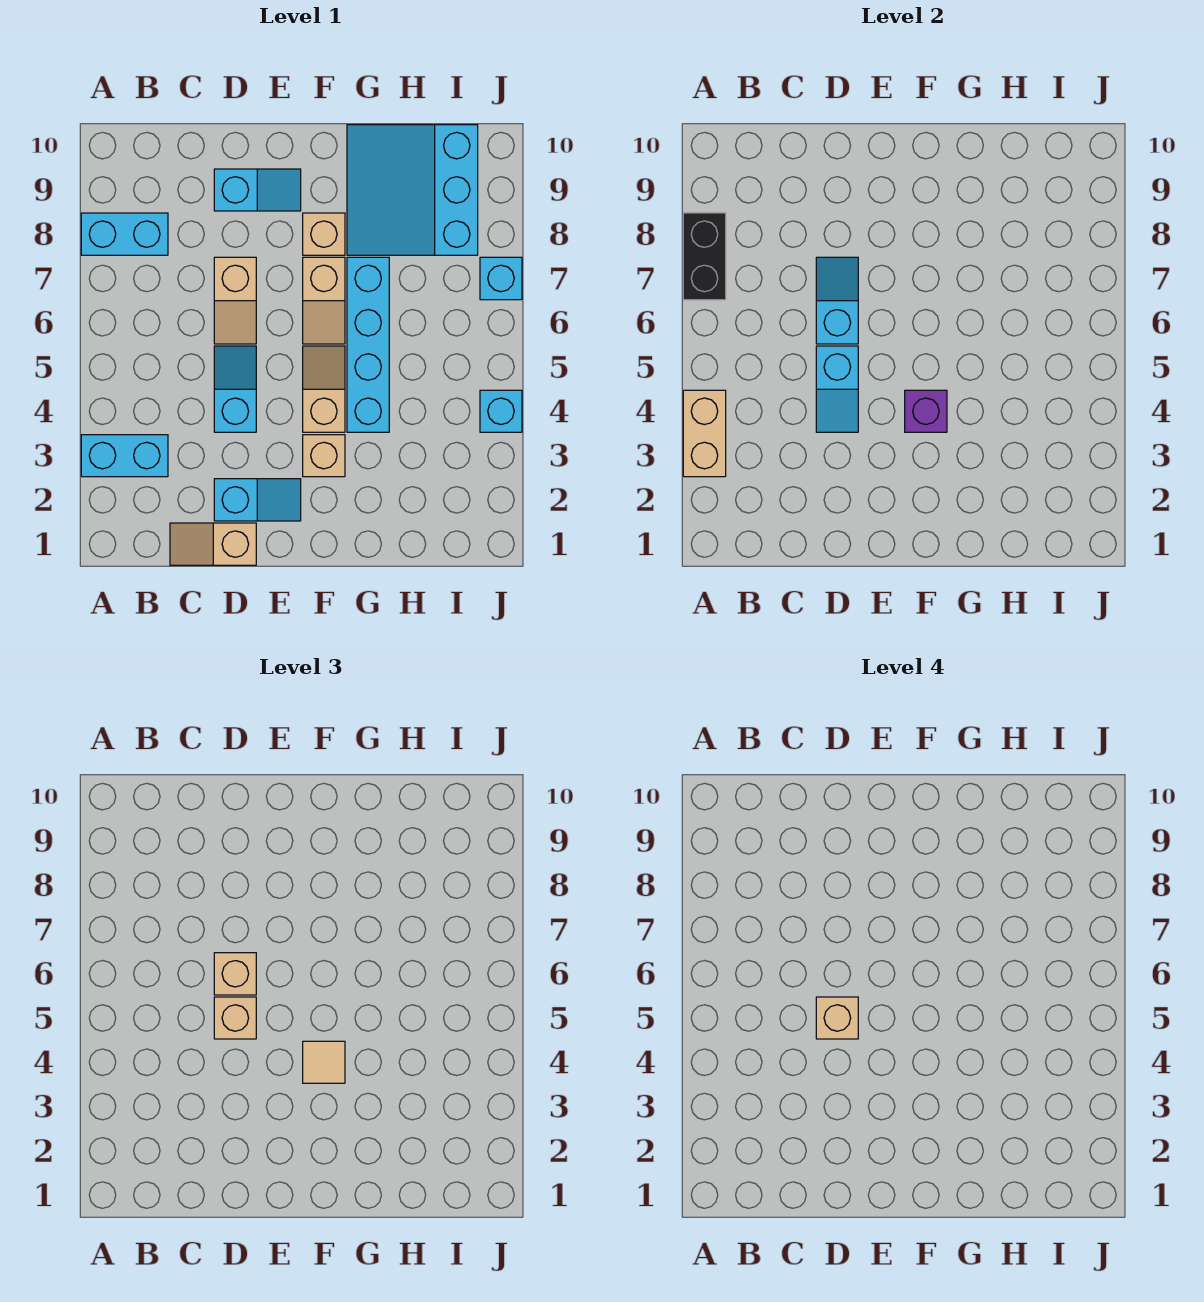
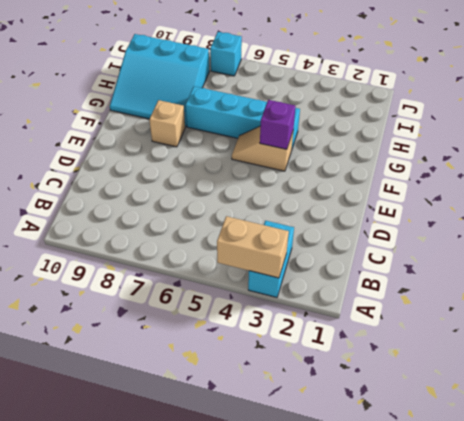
none -> cyan brick A8:B8 level 1
none -> tan slope C1:D1 level 1 top D
none -> cyan slope D2:E2 level 1 top D

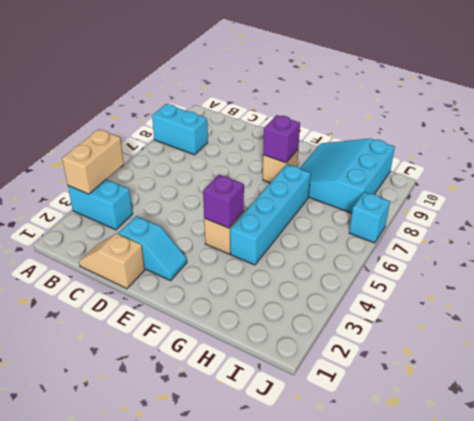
purple brick F8 level 2 -> none
none -> cyan slope D4:D5 level 1 top 4
none -> tan slope D6:D7 level 1 top 7
none -> cyan slope D9:E9 level 1 top D

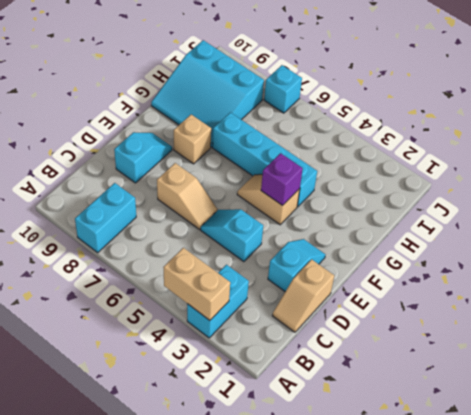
none -> tan brick F3 level 1
none -> tan slope F6:F7 level 1 top 7
none -> cyan brick J4 level 1

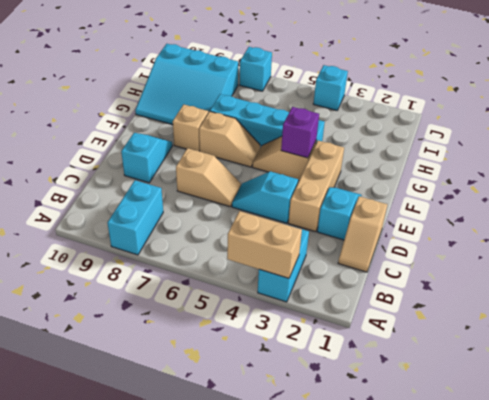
tan brick D3:F3 level 1 -> tan brick F3 level 1
none -> black brick A7:A8 level 2
none -> cyan slope D4:D5 level 2 top 5
none -> cyan slope D6:D7 level 2 top 6

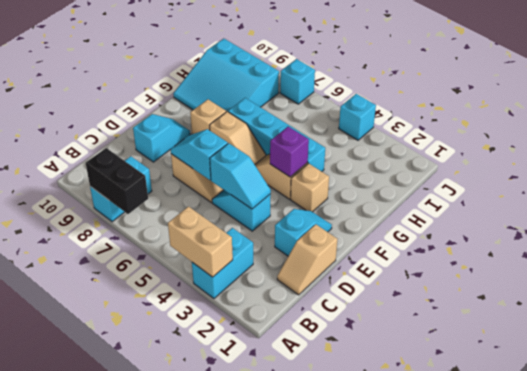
none -> tan brick D5 level 3
none -> tan brick D6 level 3
none -> tan tile F4 level 3

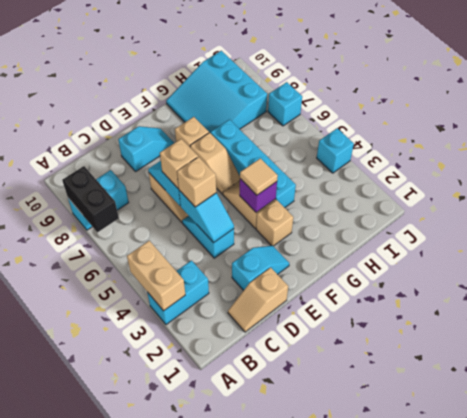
none -> tan brick D5 level 4

